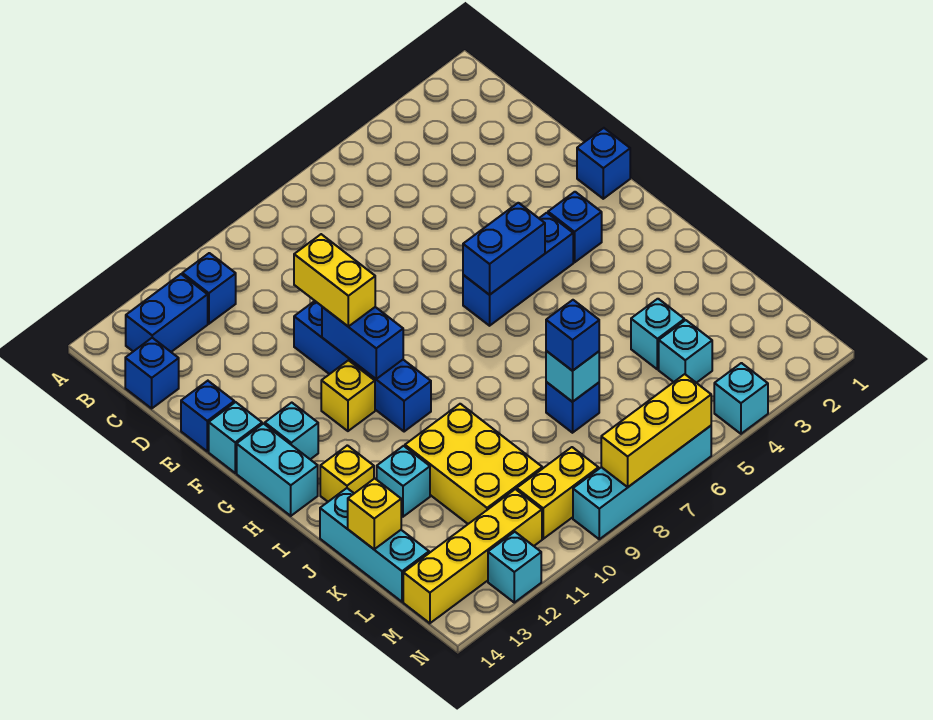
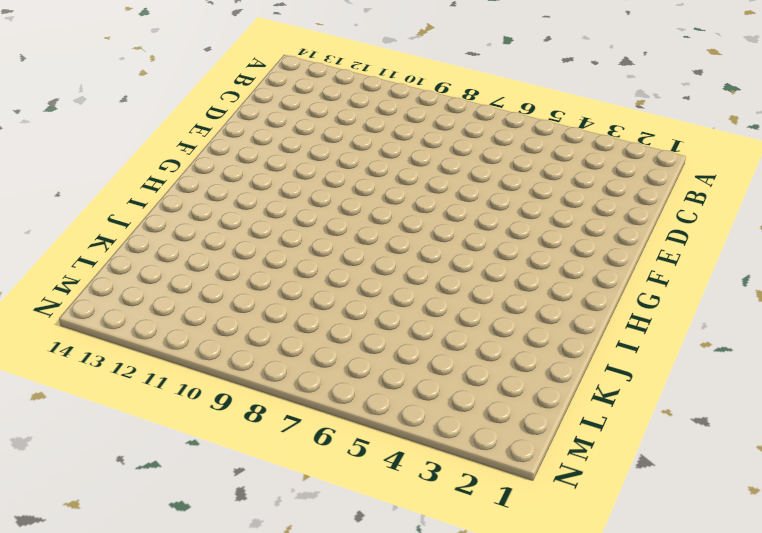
none -> blue brick B11 level 1
none -> blue brick B12:B13 level 1
none -> blue brick C14 level 1
none -> blue brick E10:H10 level 1

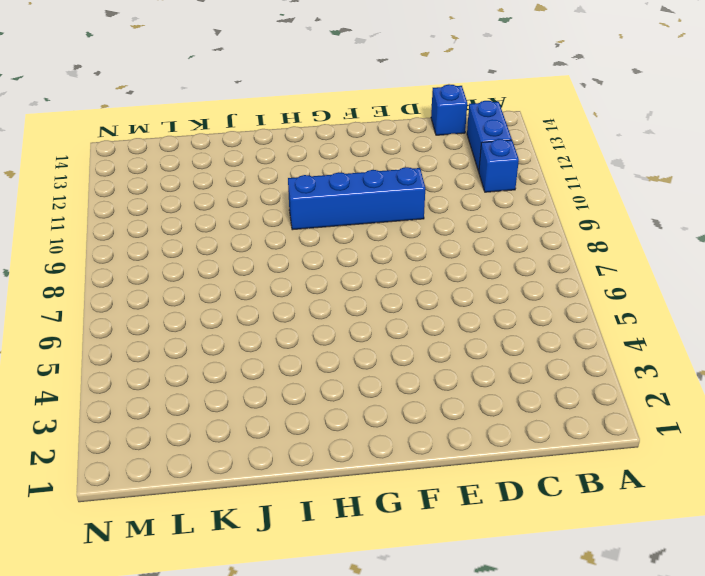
none -> blue brick E14 level 1
none -> blue brick F1 level 1
none -> cyan brick F14 level 1
none -> blue brick G3 level 1

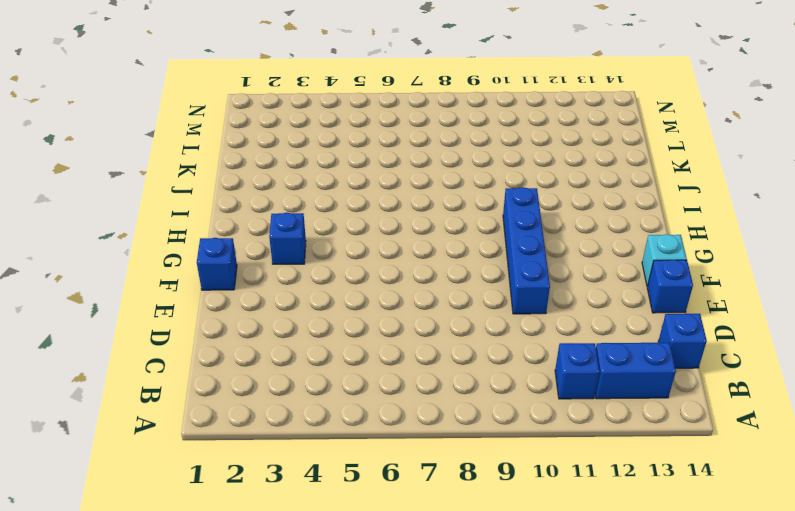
none -> blue brick G4:G6 level 1
none -> yellow brick G11 level 1
none -> cyan brick G13 level 1
none -> cyan brick G14:H14 level 1

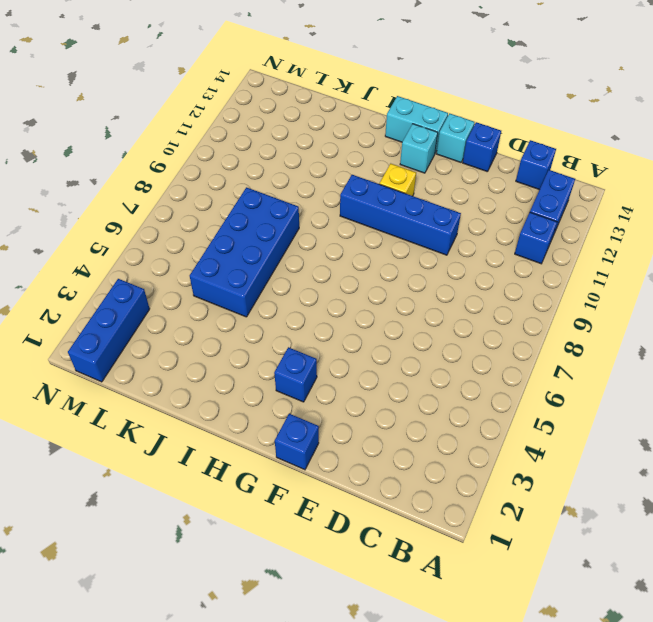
blue brick J5:K8 level 1 -> blue brick K7 level 1
blue brick M1:M3 level 1 -> blue brick G4:G6 level 1
none -> yellow brick I13 level 1
none -> yellow brick J10:L11 level 1
none -> cyan brick J12 level 1
none -> cyan brick J14:L14 level 1

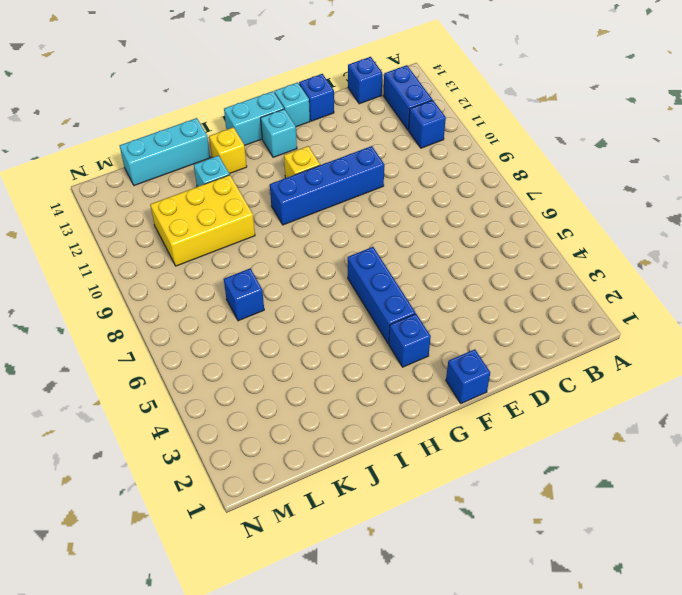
none -> cyan brick K4 level 1
none -> cyan brick L4 level 1
none -> yellow brick M9:M10 level 1
none -> yellow brick M11:M14 level 1

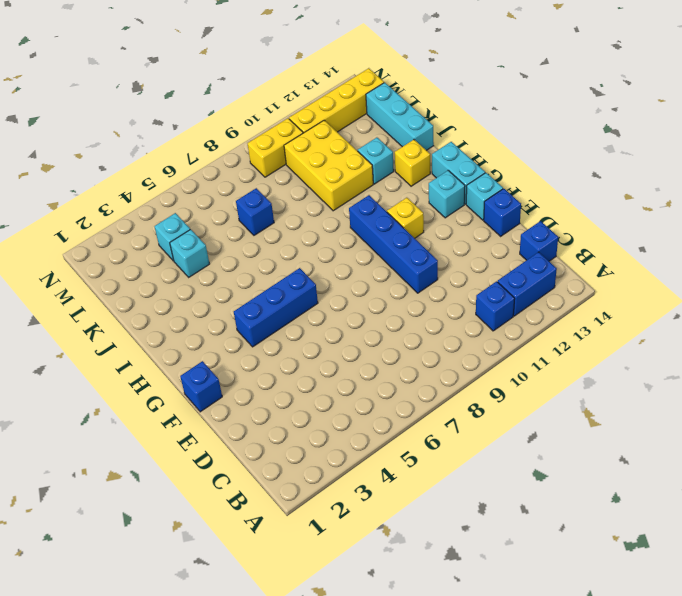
none -> blue brick G3 level 1
none -> cyan brick N4 level 1
none -> cyan brick N6:N9 level 1
none -> cyan brick N12 level 1

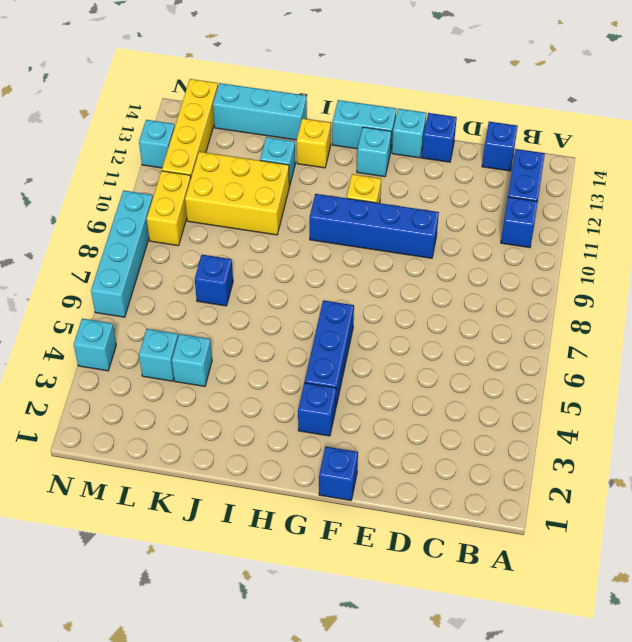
none -> blue brick F10:G10 level 2
none -> blue brick G5:G6 level 2
none -> cyan brick K7 level 2
none -> yellow brick K14 level 2

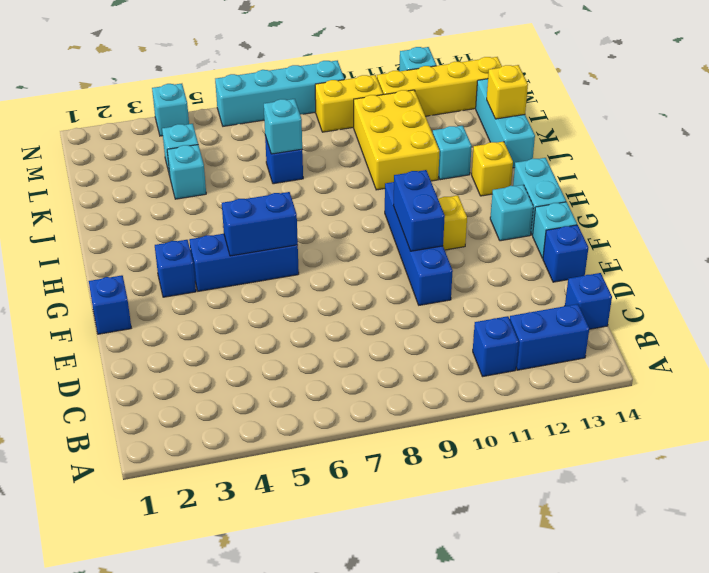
none -> yellow brick N6:N8 level 2
none -> yellow brick E10:F10 level 3
none -> blue brick K7 level 3

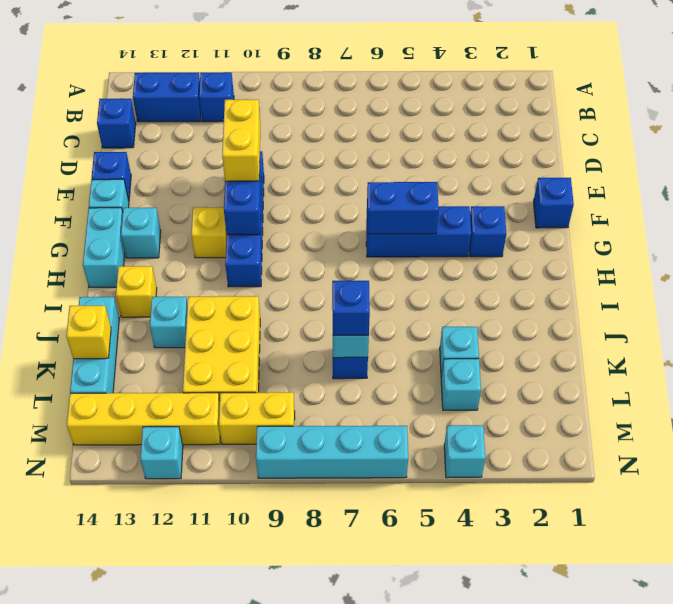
none -> yellow brick N6:N8 level 2

